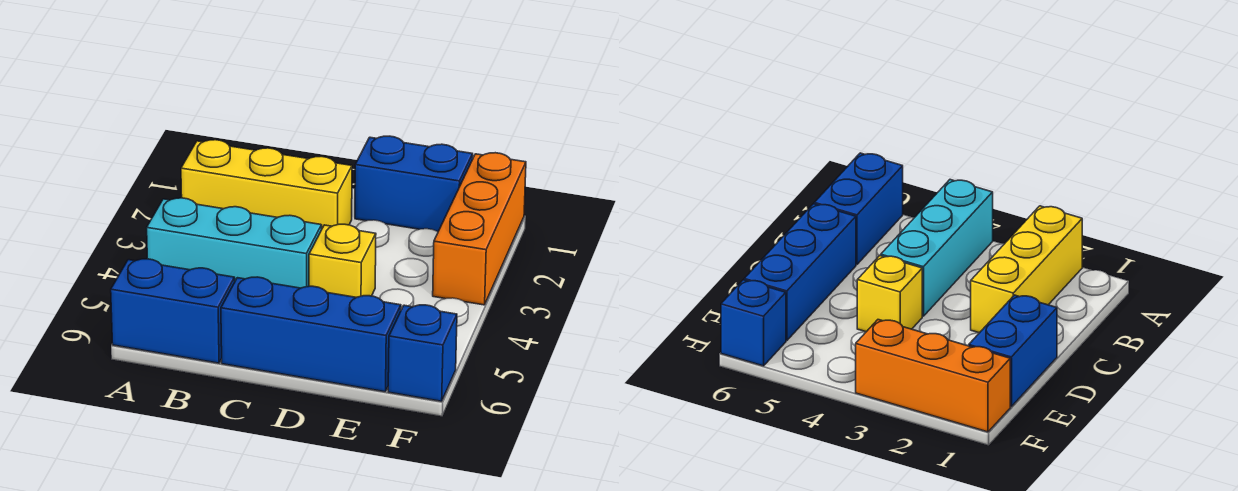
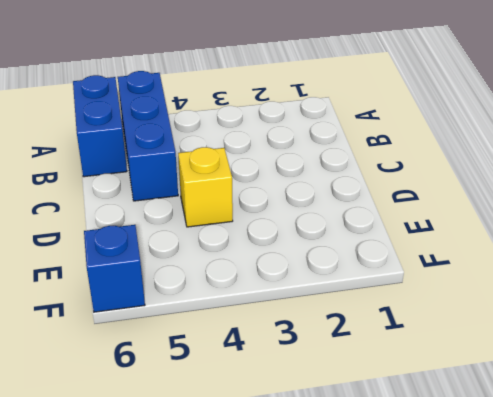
blue brick A5:C5 level 1 -> blue brick C6:E6 level 1
none -> yellow brick A2:C2 level 1
none -> cyan brick A4:C4 level 1

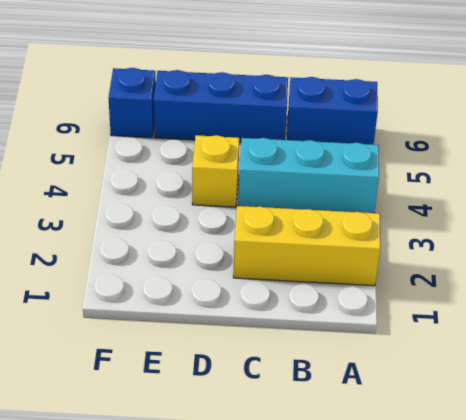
none -> blue brick D1:E1 level 1
none -> orange brick F1:F3 level 1

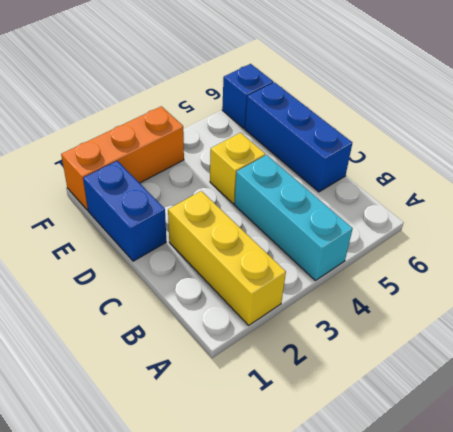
none -> blue brick A6:B6 level 1

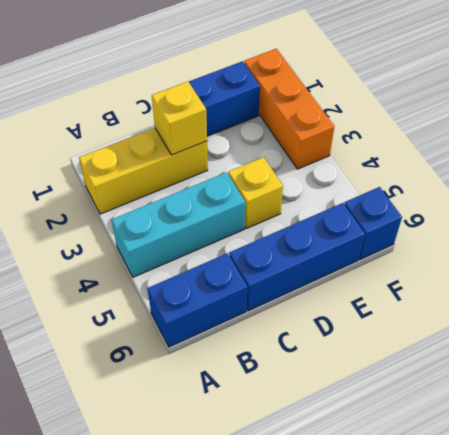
yellow brick C2 level 2 -> none

